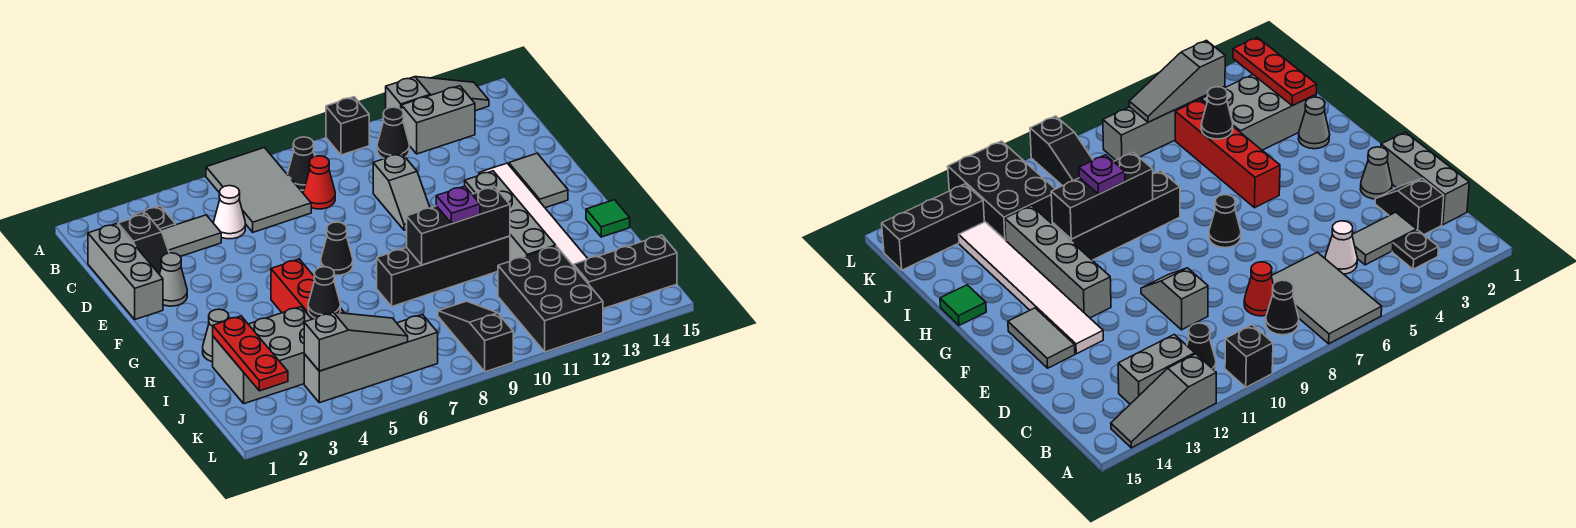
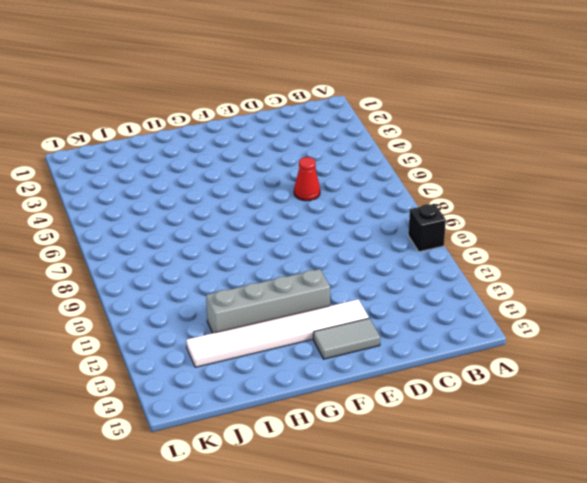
red cone D6 level 1 -> red cone C8 level 1
none -> grey tile A6:C7 level 1
none -> grey slope A12:A14 level 1 top 12
none -> black plate B3 level 1
none -> black cone B8 level 1

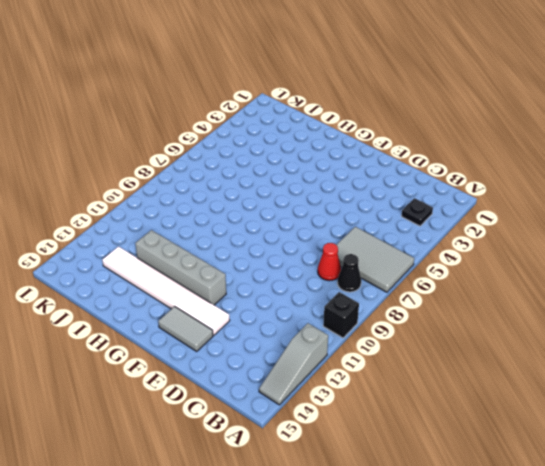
none -> black cone B11 level 1
none -> grey brick B12:B13 level 1
none -> grey brick C1:E1 level 1
none -> black slope C2:D2 level 1 top C

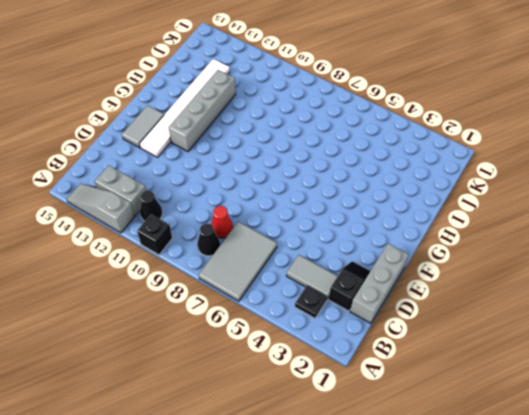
none -> white cone C5 level 1
none -> grey slope D10:E10 level 1 top D
none -> grey cone E2 level 1
none -> black cone F7 level 1

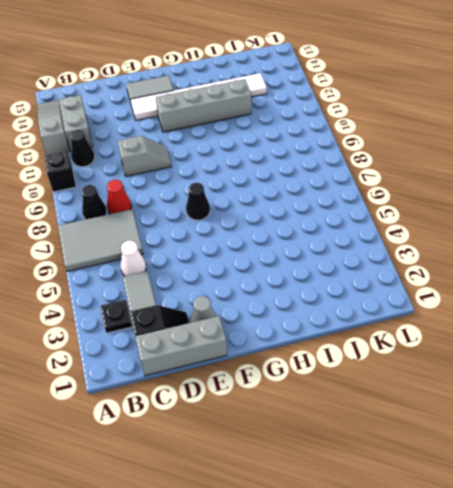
none -> red brick G5:J5 level 1
none -> grey cone H2 level 1
none -> black brick H8:H11 level 1
none -> green tile H15 level 1

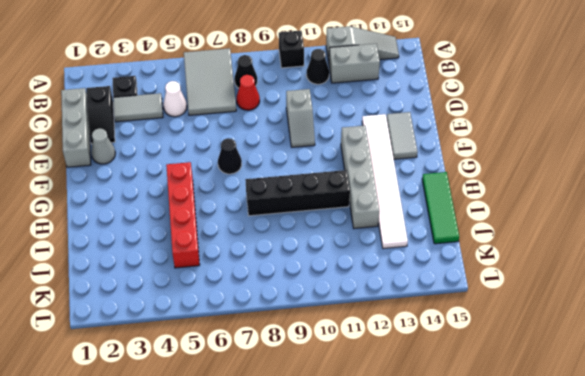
green tile H15:J15 level 1 -> green tile H15 level 1
none -> grey cone H2 level 1
none -> grey brick I2:J4 level 1
none -> black slope J9:L9 level 1 top L
none -> black brick J11:L12 level 1

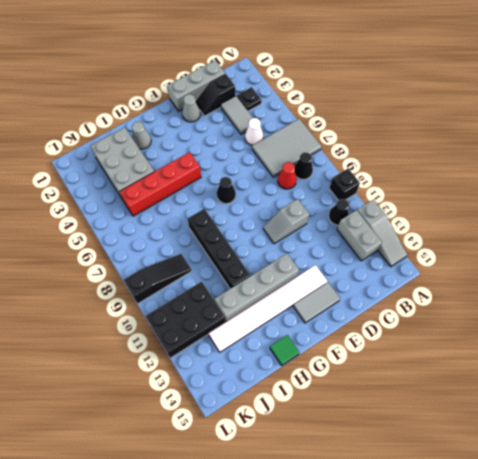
none -> grey brick K4:K7 level 1
none -> black brick K13:K15 level 1
none -> black brick H9:H11 level 2
none -> red plate I2:K2 level 2

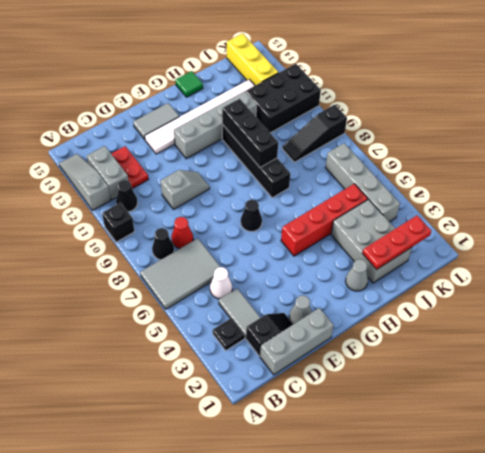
red plate C12:C13 level 1 -> none
yellow brick K13:K15 level 1 -> black brick K13:K15 level 1
none -> black cone I5 level 2
none -> grey slope K4:K6 level 2 top 4
none -> purple plate H10 level 3

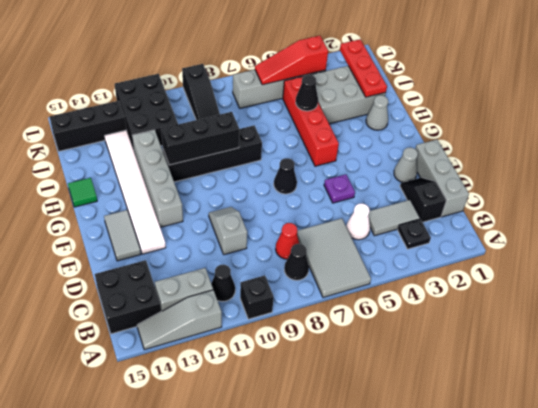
black brick B14:C15 level 1 -> none
purple plate E5 level 1 -> purple plate H10 level 3
red slope K4:K6 level 2 top 4 -> grey slope K4:K6 level 2 top 4

